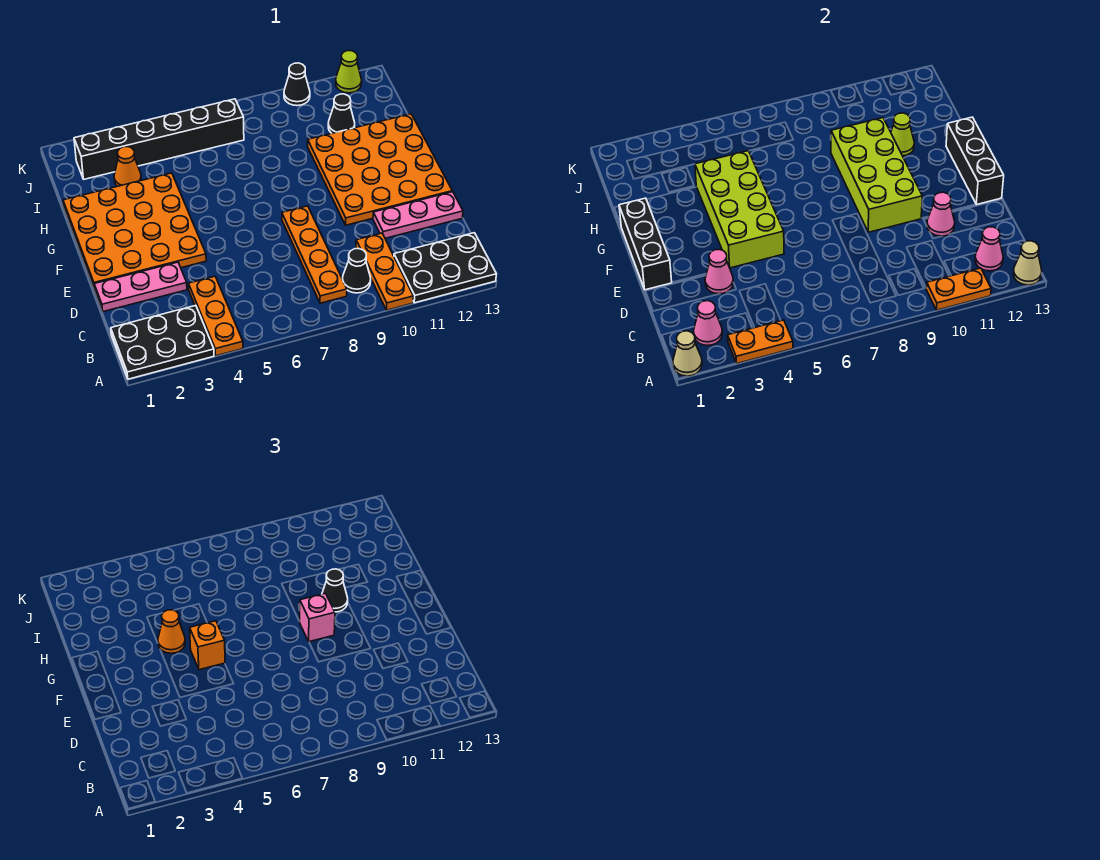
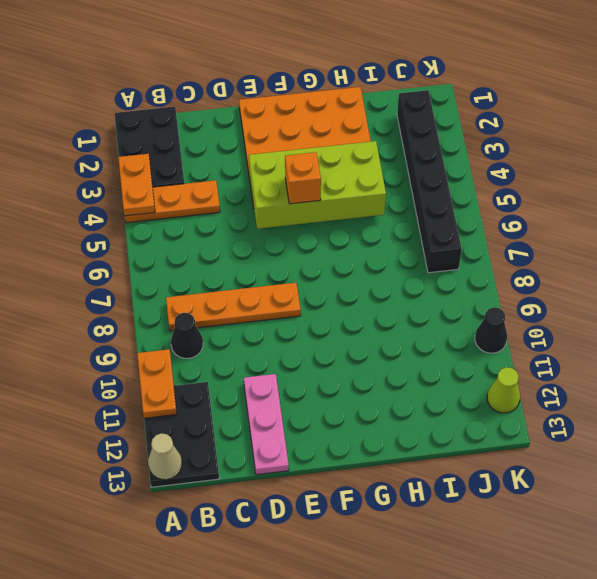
none -> orange plate A10:C10 level 1
none -> pink plate D1:D3 level 1
none -> orange plate E10:H13 level 1
none -> orange cone I3 level 1

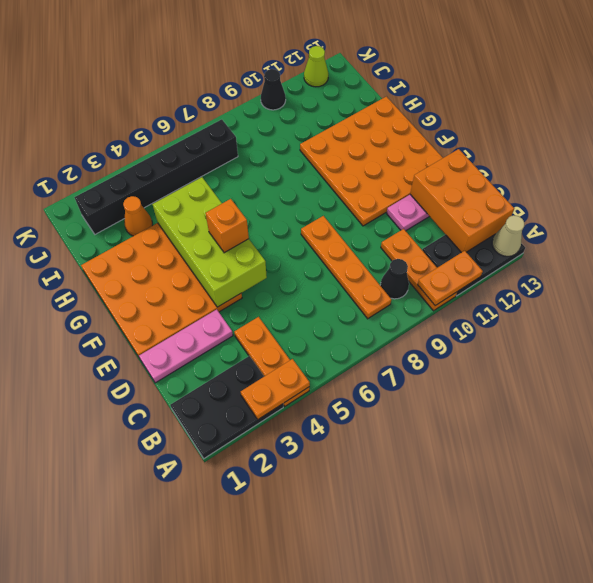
orange brick B12:D13 level 2 -> pink cone B12 level 2
none -> black cone I11 level 1
none -> tan cone A1 level 2
none -> pink cone B2 level 2
none -> pink cone D3 level 2

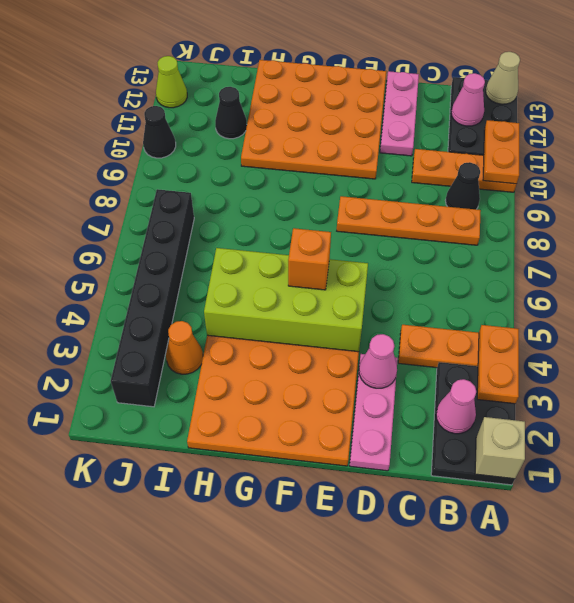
tan brick A1 level 2 -> tan cone A1 level 2
none -> pink cone D11 level 2
none -> black brick E1:G1 level 2
none -> lime brick E9:H10 level 2
none -> black brick E13:G13 level 2

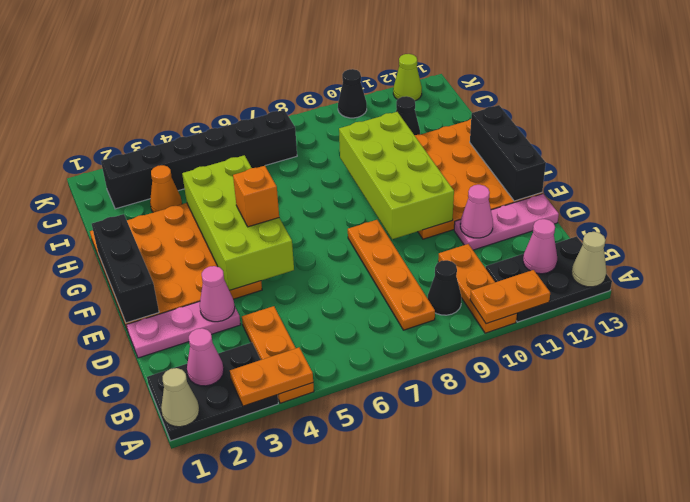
none -> lime cone H11 level 2
none -> pink brick F9 level 3
none -> orange cone G4 level 3
none -> black cone G10 level 3

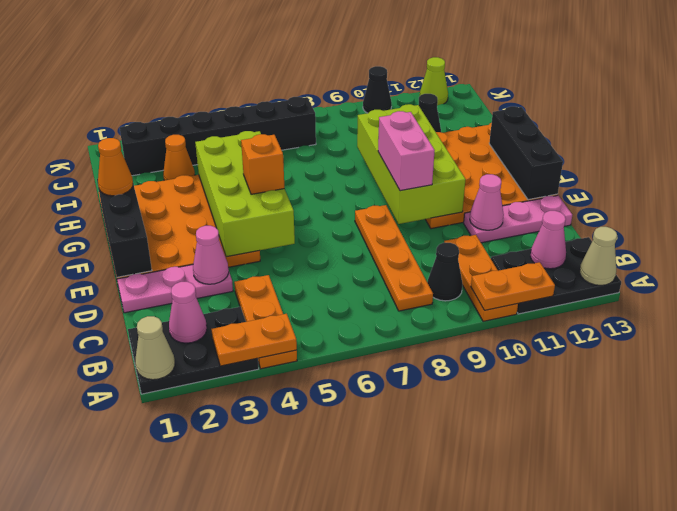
pink brick E9:F9 level 3 -> pink brick F9 level 3
orange cone G1 level 3 -> orange cone G4 level 3
none -> lime cone H11 level 2
none -> black cone G10 level 3

